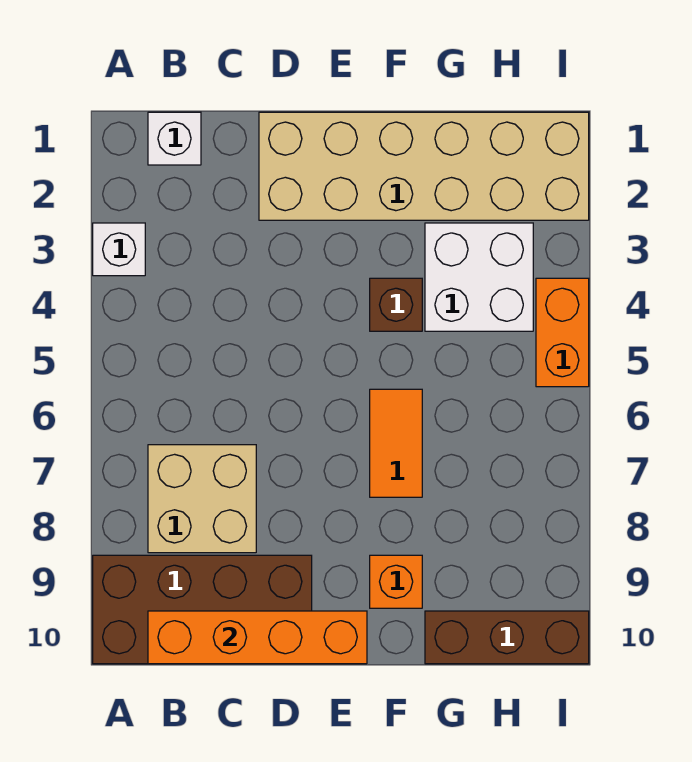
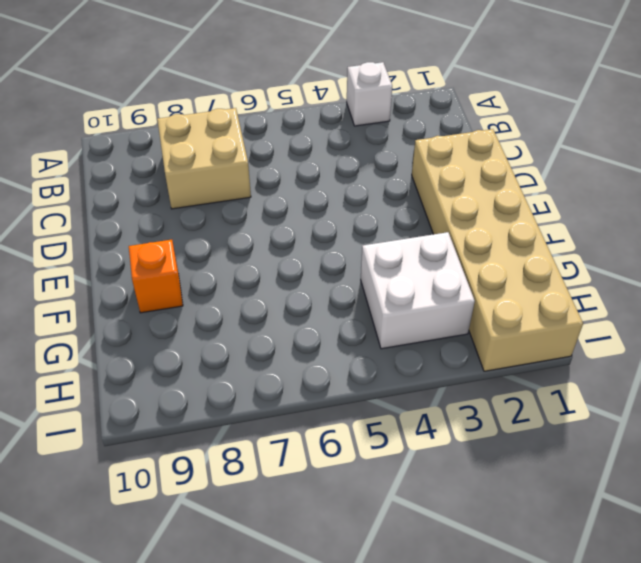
none -> brown brick A9:D10 level 1
none -> white brick B1 level 1
none -> brown brick F4 level 1

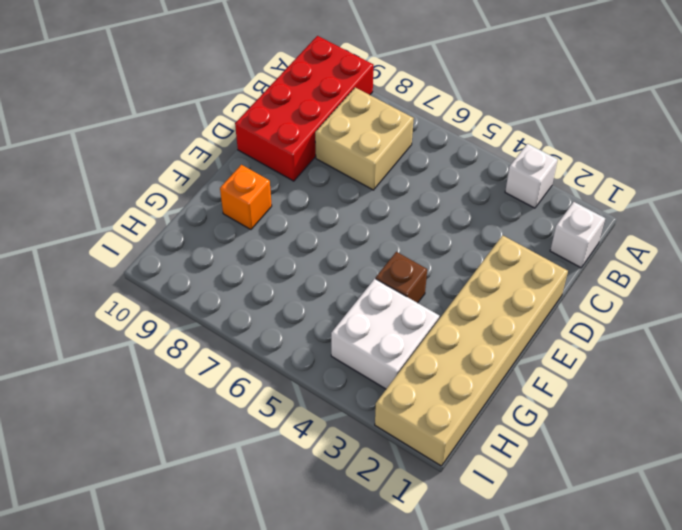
red brick A9:D10 level 1 -> brown brick A9:D10 level 1
none -> orange tile F6:F7 level 1
none -> brown brick G10:I10 level 1
none -> orange brick I4:I5 level 1

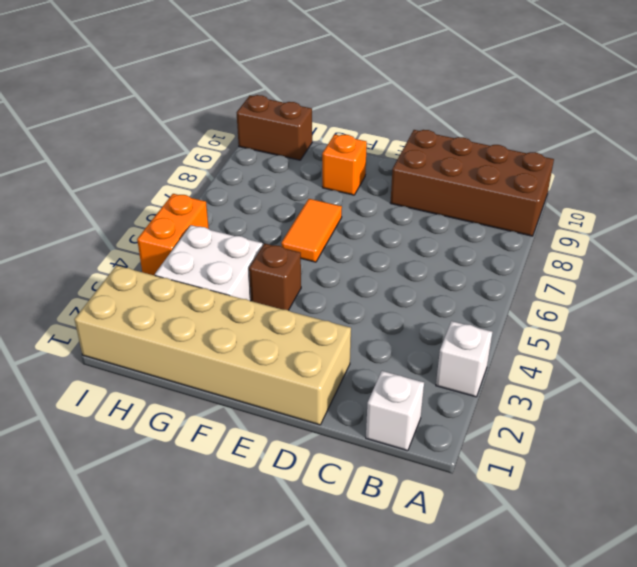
brown brick H10:I10 level 1 -> brown brick G10:I10 level 1
none -> tan brick B7:C8 level 1
none -> orange brick B10:E10 level 2

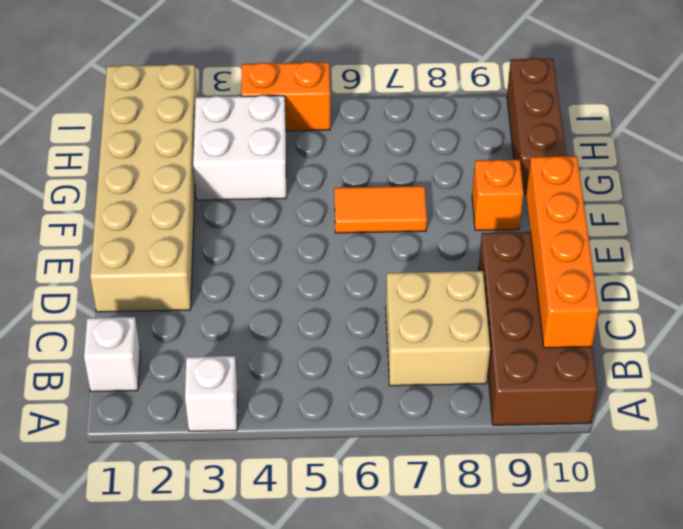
none -> brown brick F4 level 1

